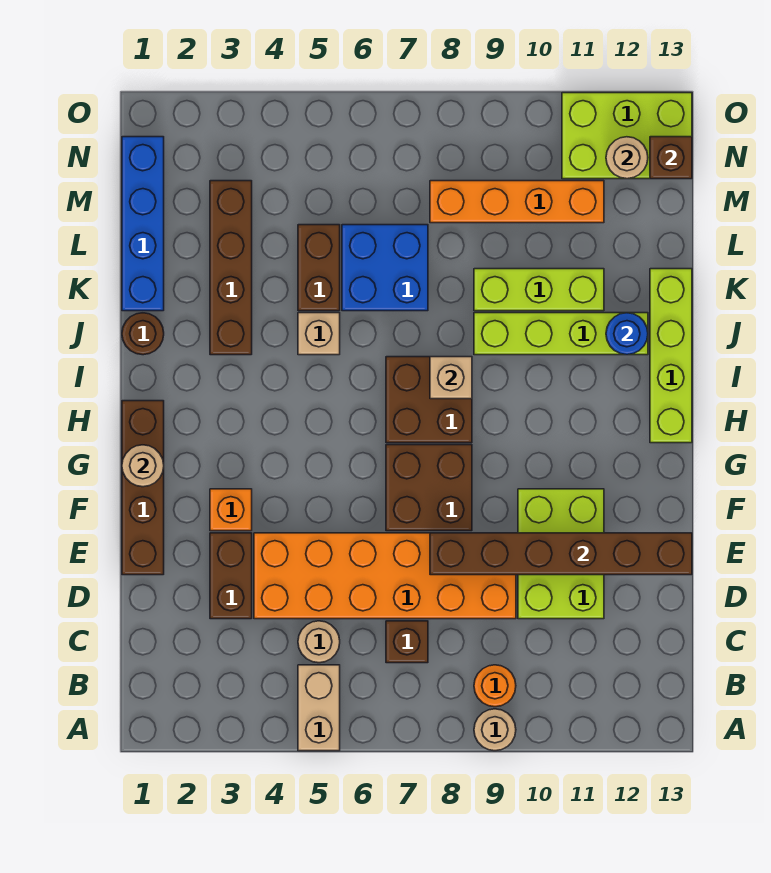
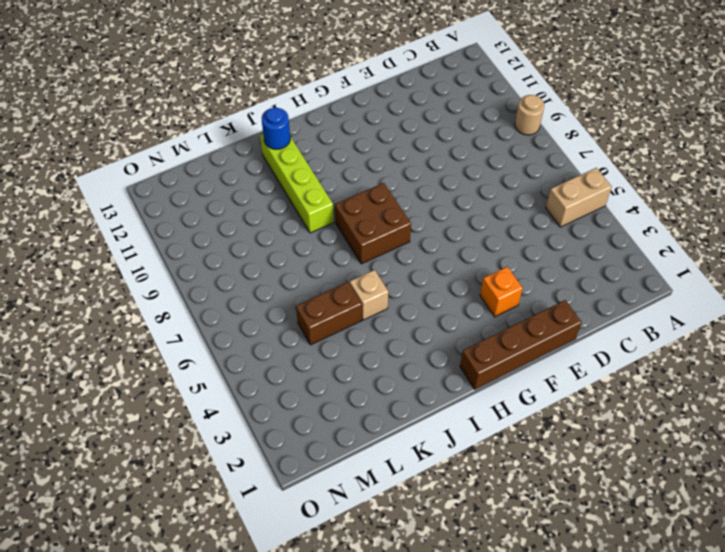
none -> orange round brick B9 level 1
none -> tan round brick C5 level 1
none -> brown brick C7 level 1

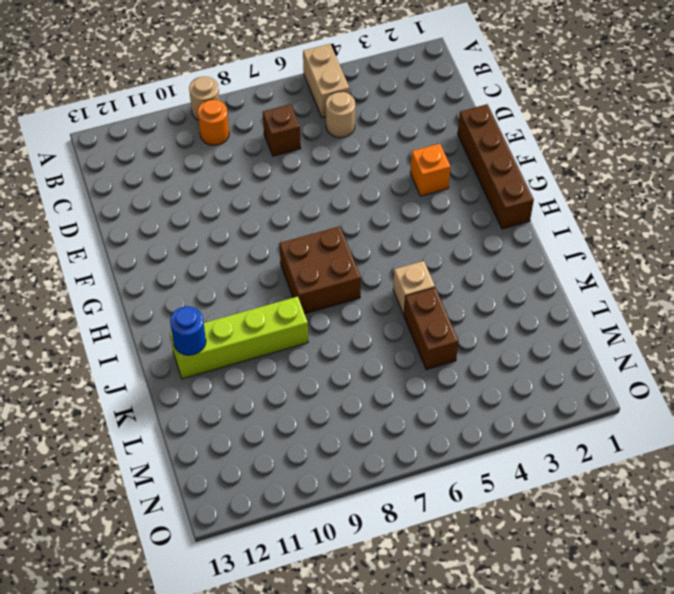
none -> brown brick D3:E3 level 1
none -> orange brick D4:E9 level 1
none -> lime brick D10:F11 level 1

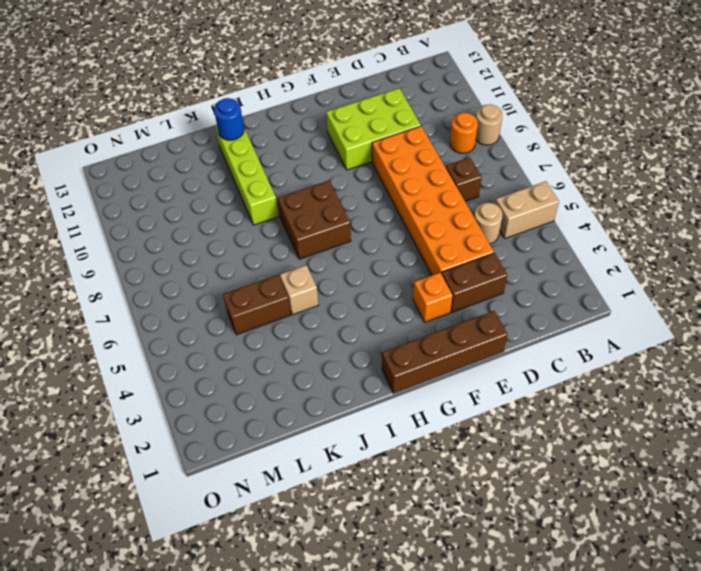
none -> brown brick F7:G8 level 1
none -> lime brick H13:K13 level 1
none -> brown round brick J1 level 1

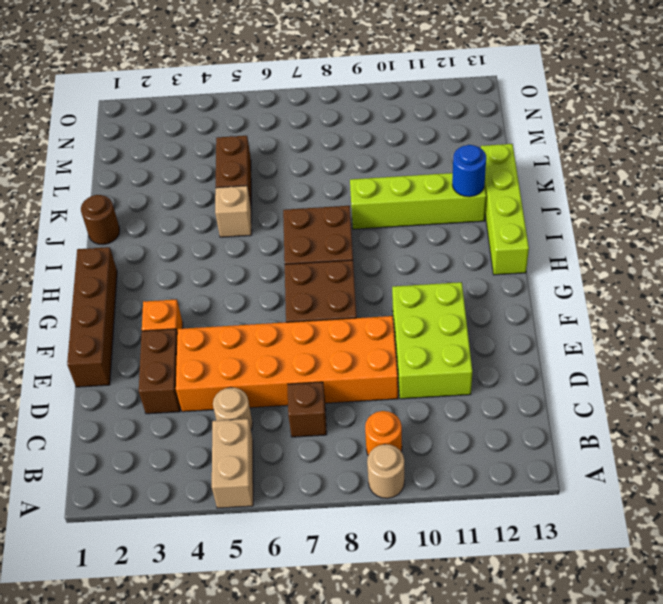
none -> brown brick J3:M3 level 1
none -> blue brick K1:N1 level 1
none -> blue brick K6:L7 level 1

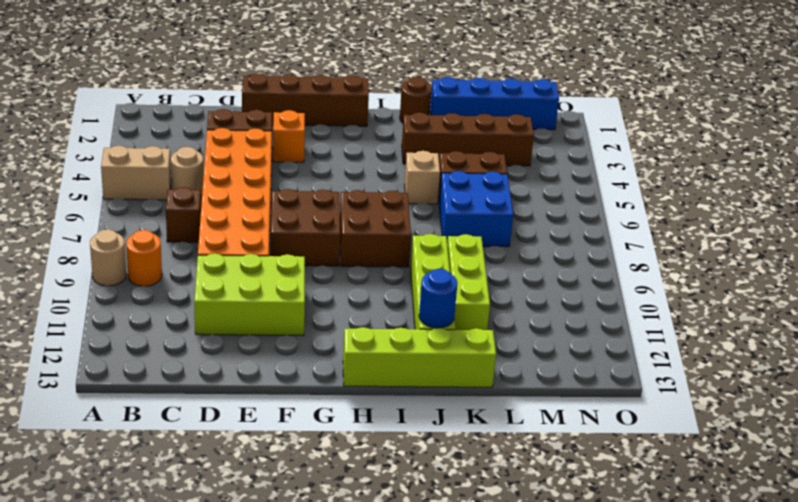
none -> orange brick M8:M11 level 1
none -> lime brick N11:O13 level 1
none -> brown brick E8:E13 level 2

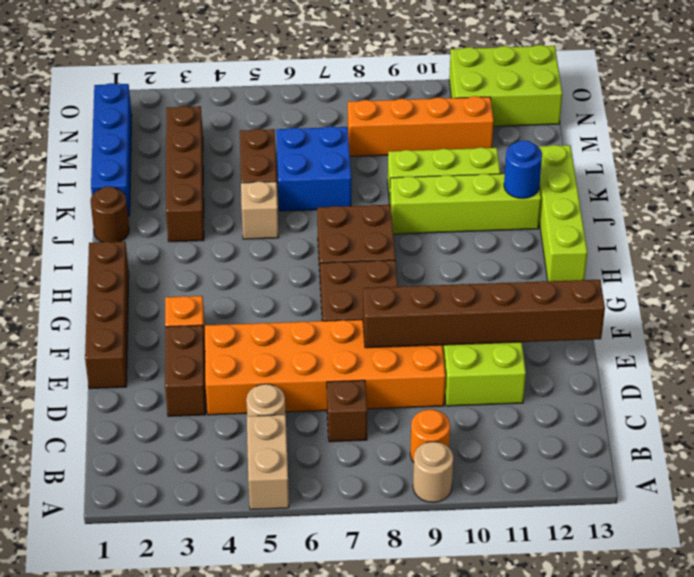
none -> tan round brick G1 level 2
none -> tan brick I8 level 2
none -> tan round brick N12 level 2

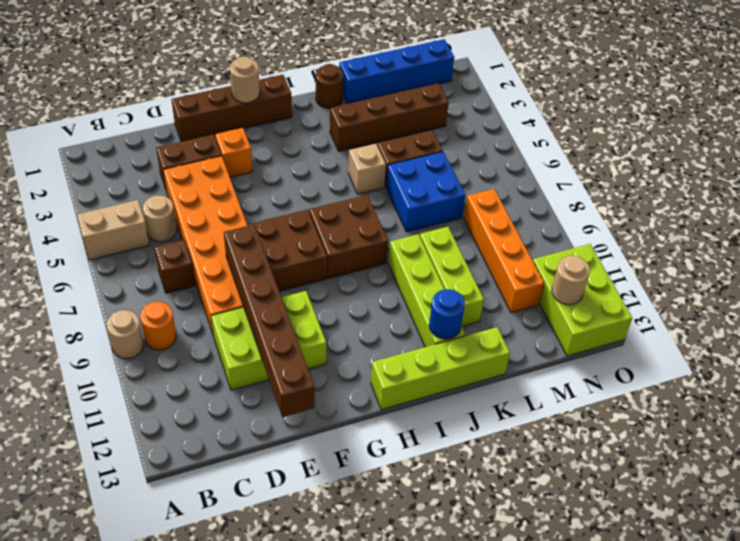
none -> tan brick I8 level 2
none -> brown brick N13 level 2

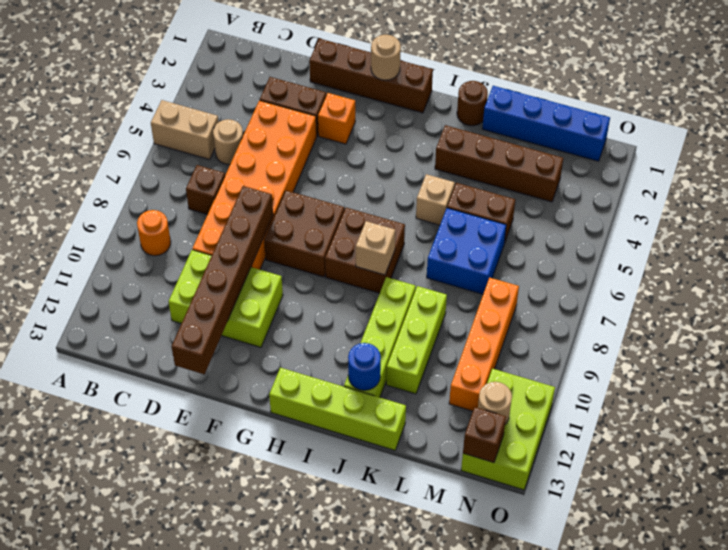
none -> tan round brick A9 level 1

